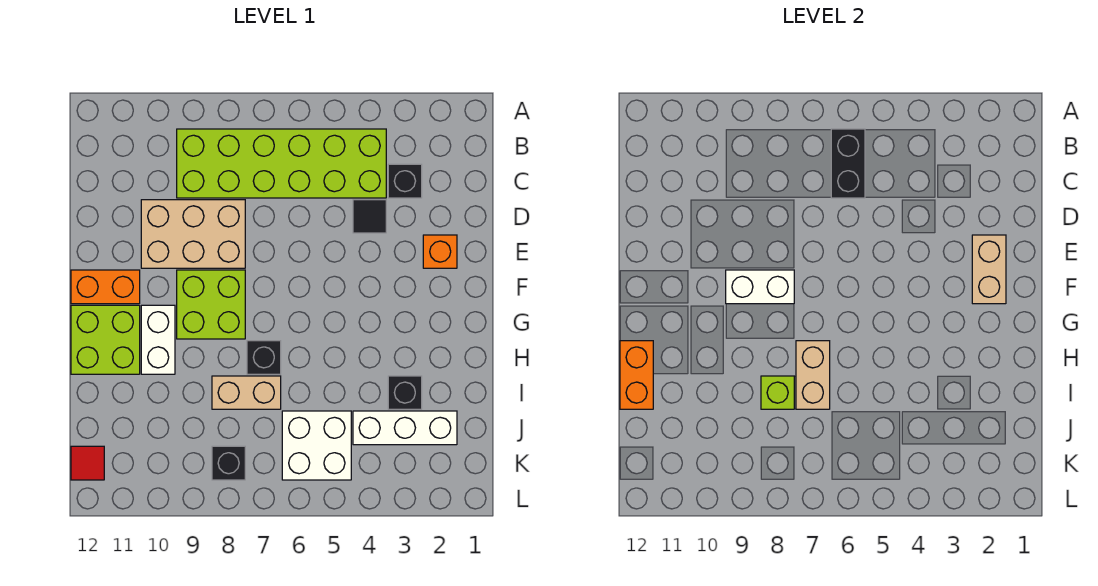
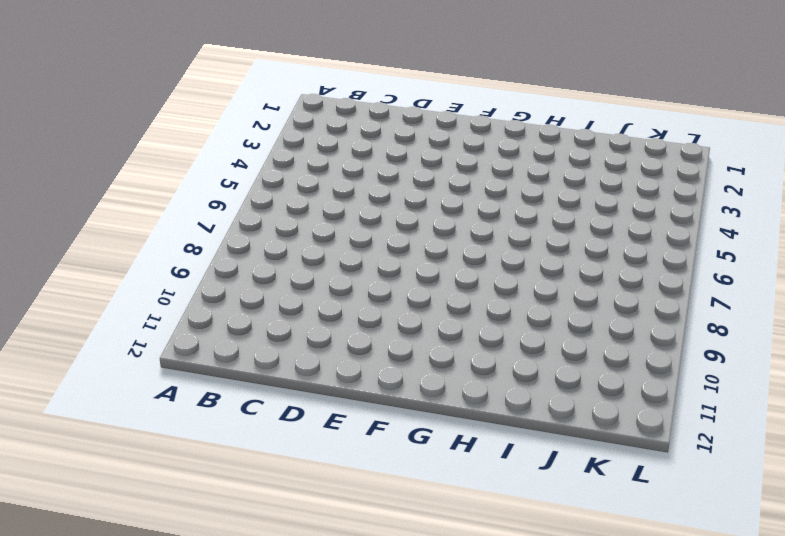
none -> lime brick B4:C9 level 1
none -> black brick C3 level 1
none -> black tile D4 level 1

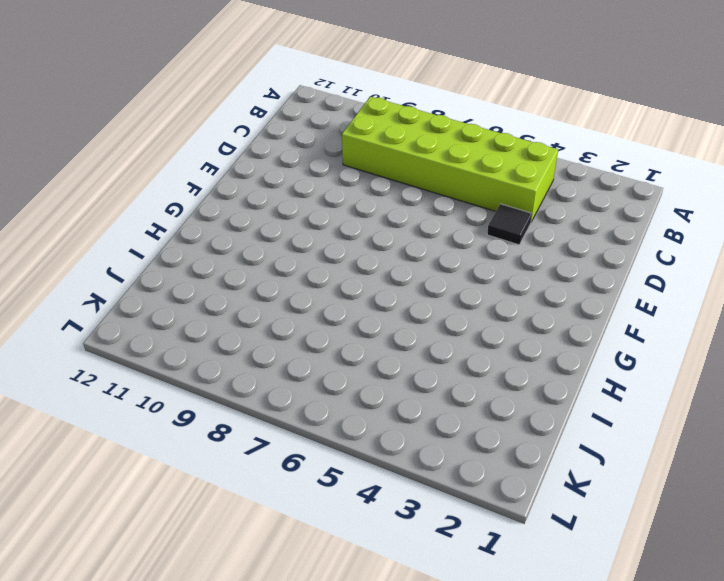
none -> black brick C3 level 1
none -> tan brick D8:E10 level 1
none -> orange brick E2 level 1

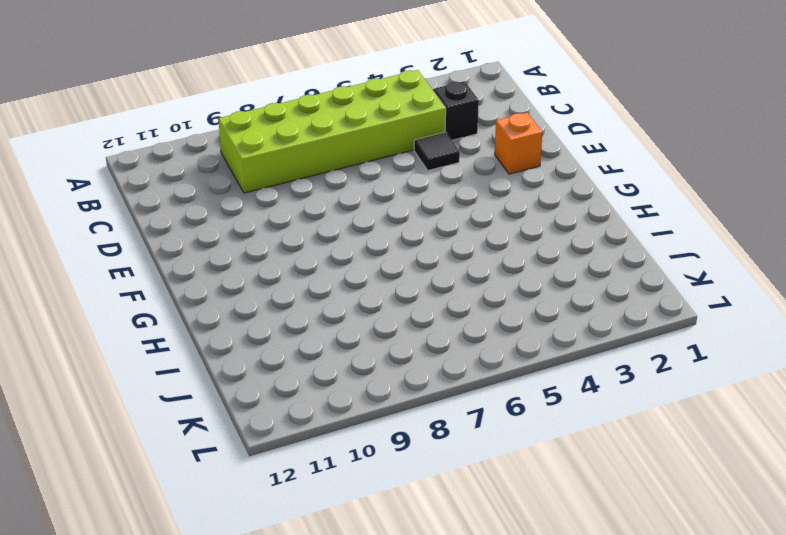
none -> tan brick D8:E10 level 1
none -> lime brick F8:G9 level 1
none -> orange brick F11:F12 level 1

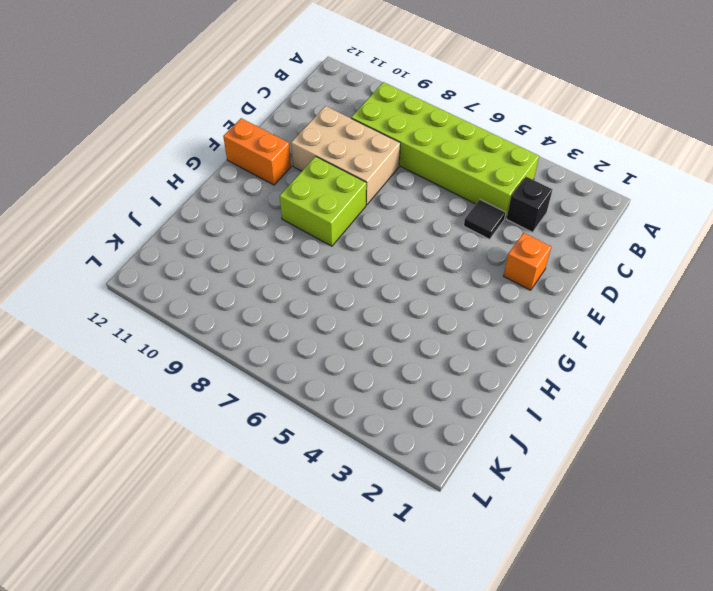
none -> white brick G10:H10 level 1
none -> lime brick G11:H12 level 1
none -> black brick H7 level 1

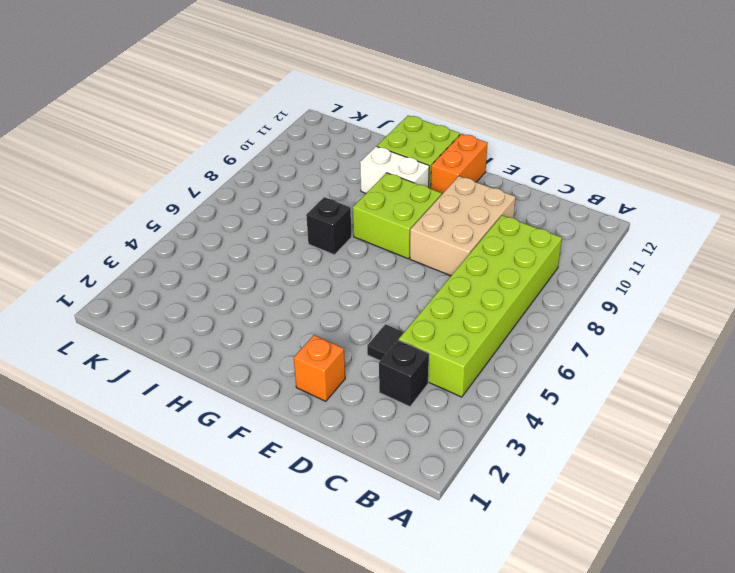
none -> black brick I3 level 1
none -> tan brick I7:I8 level 1
none -> white brick J2:J4 level 1

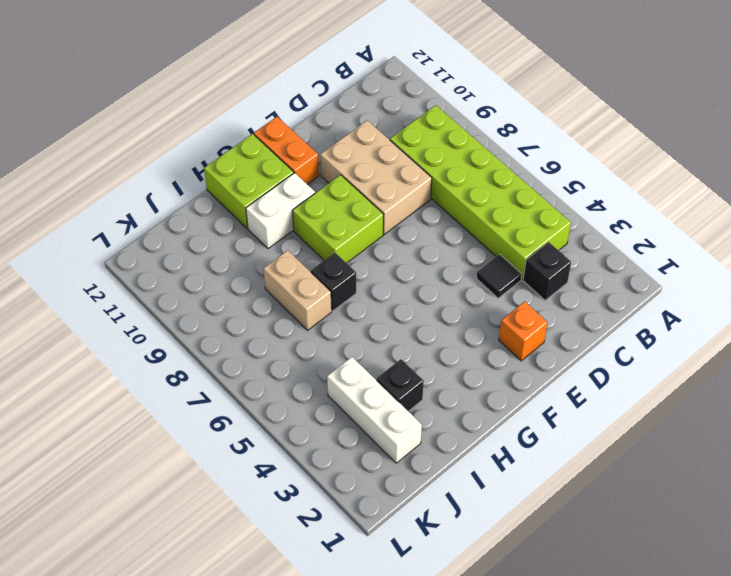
none -> white brick J5:K6 level 1
none -> black brick K8 level 1
none -> red tile K12 level 1

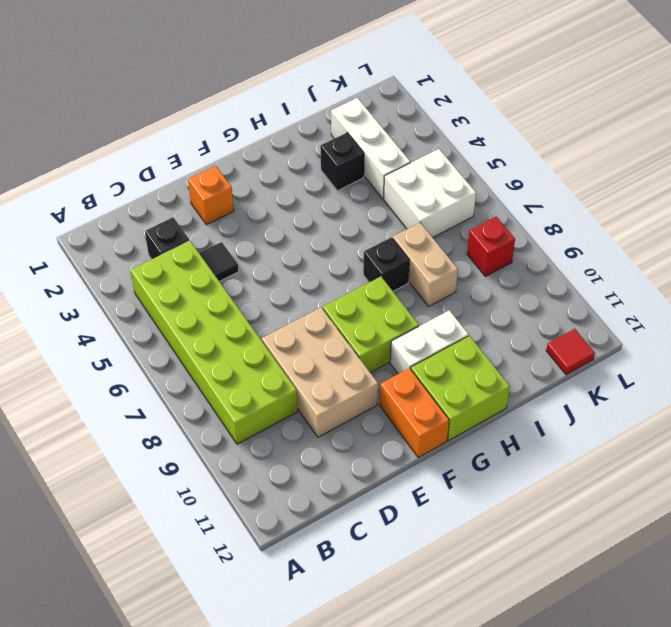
red brick K8 level 1 -> black brick K8 level 1
none -> black brick B6:C6 level 2
none -> tan brick E2:F2 level 2
none -> white brick F8:F9 level 2

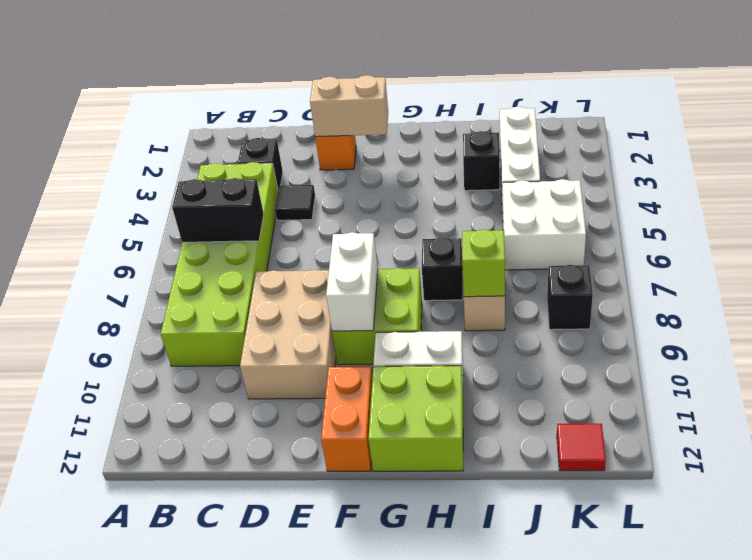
none -> tan brick H7:I7 level 2
none -> orange brick H12:I12 level 2

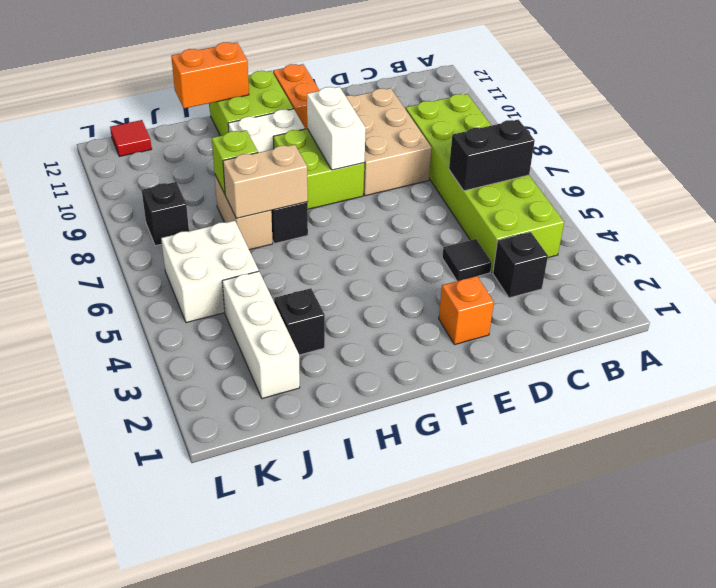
none -> tan brick E2:F2 level 2

